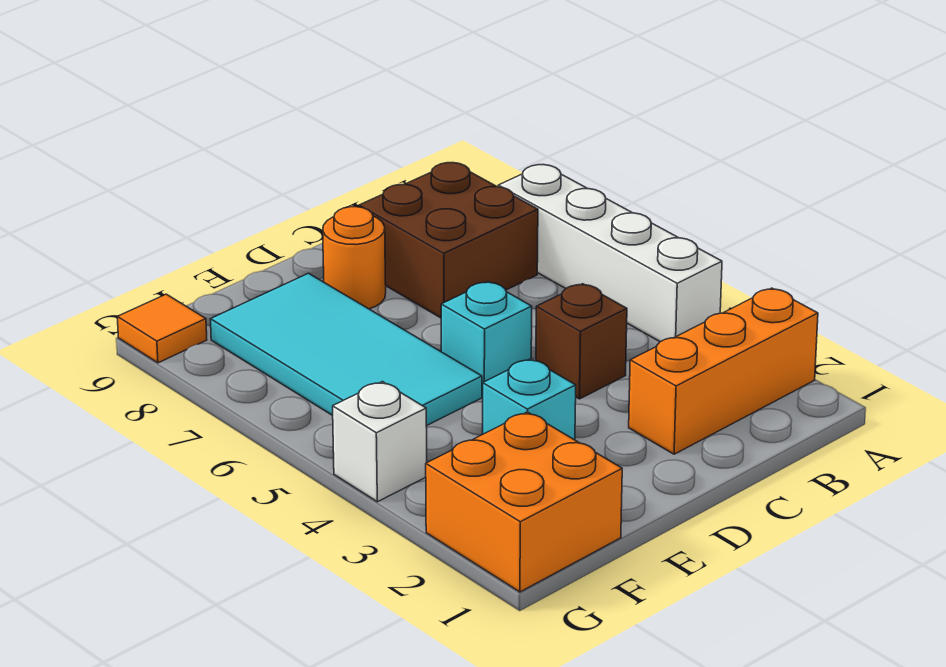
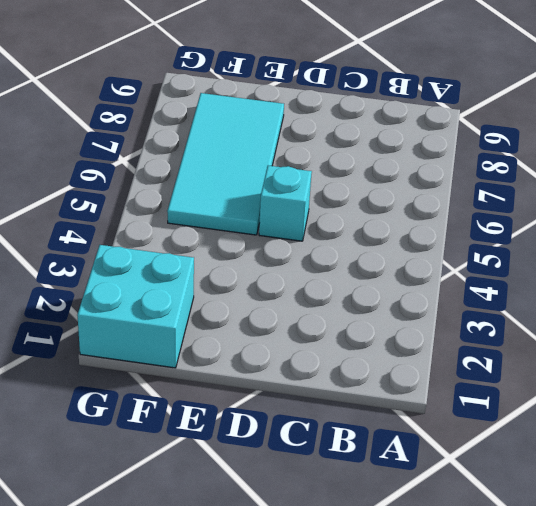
cyan brick F1:G2 level 1 -> orange brick F1:G2 level 1
none -> orange brick A2:C2 level 1
none -> white brick A4:A7 level 1

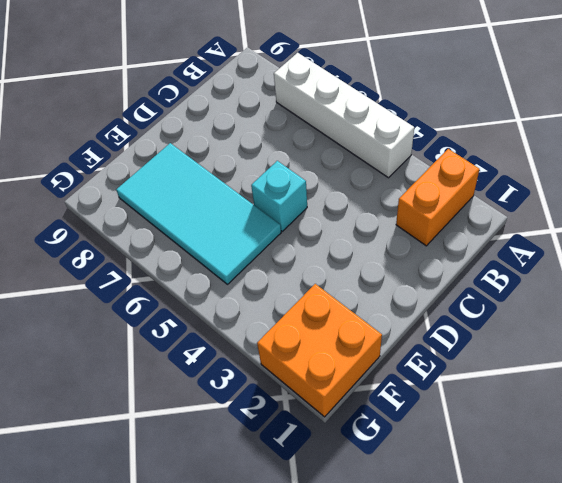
orange brick A2:B2 level 1 -> orange brick A2:C2 level 1
none -> brown brick B7:C8 level 1
none -> brown brick C4 level 1

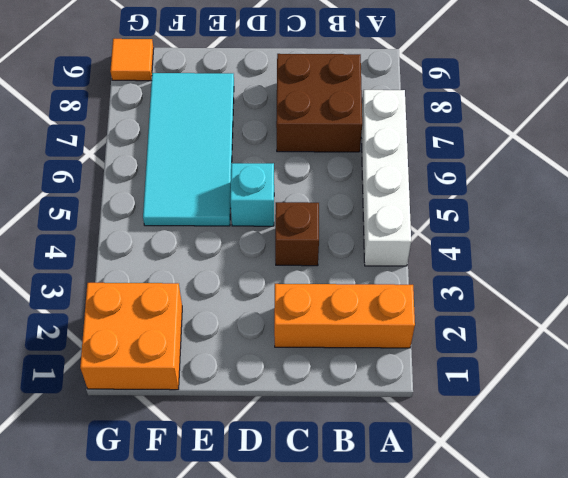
none -> orange round brick D8 level 1
none -> cyan brick E3 level 1

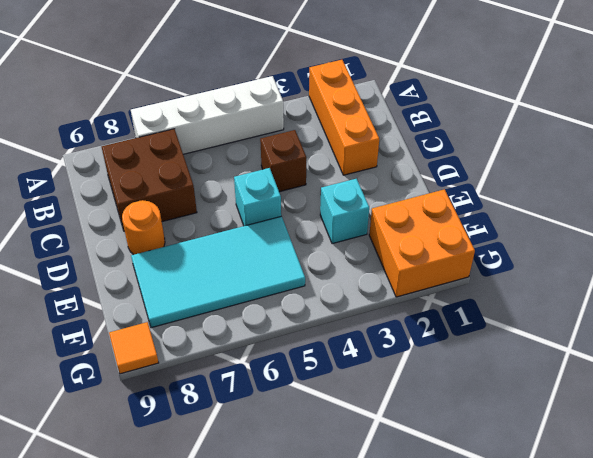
none -> white brick G4 level 1

